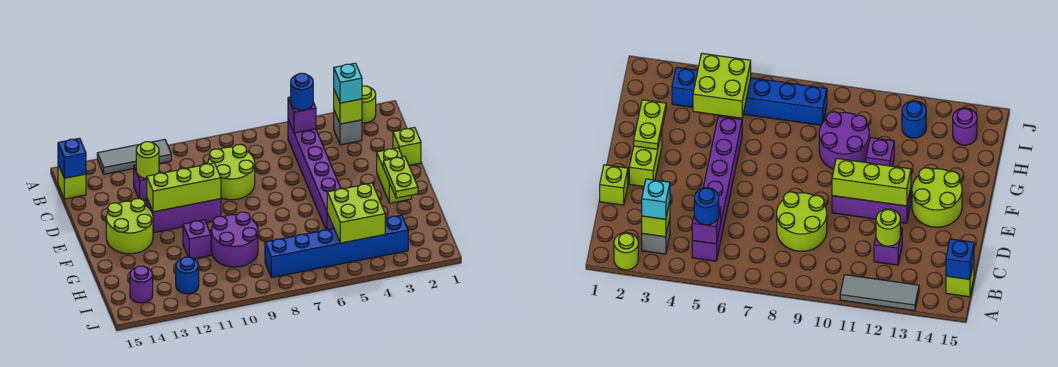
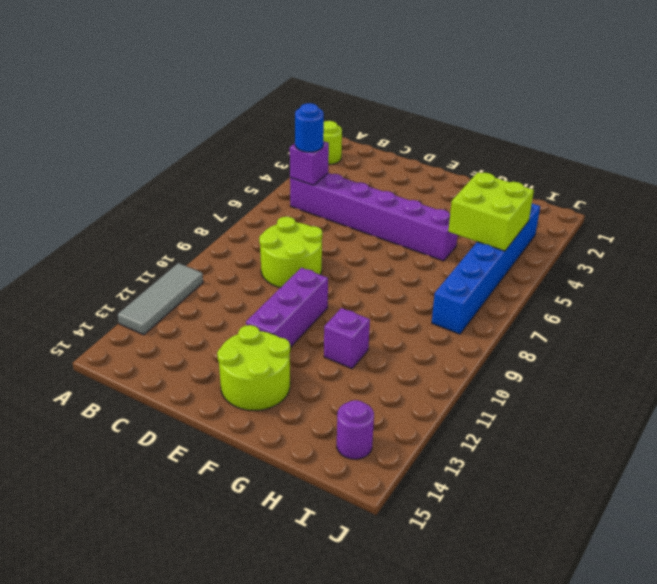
none -> grey brick B3 level 1
none -> lime brick B15 level 1
none -> purple brick C12 level 1

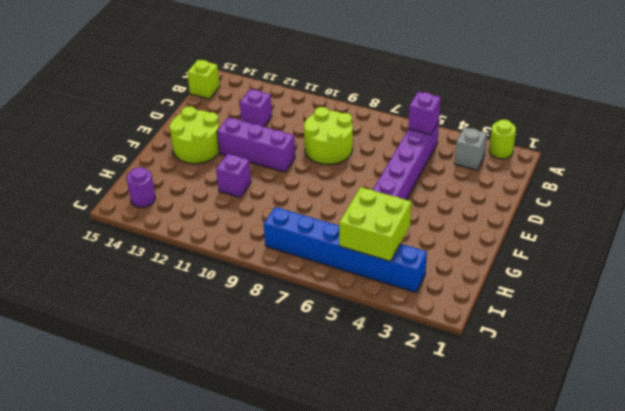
none -> grey tile A11:A13 level 1
none -> lime brick D1 level 1
none -> lime brick E2:F2 level 1

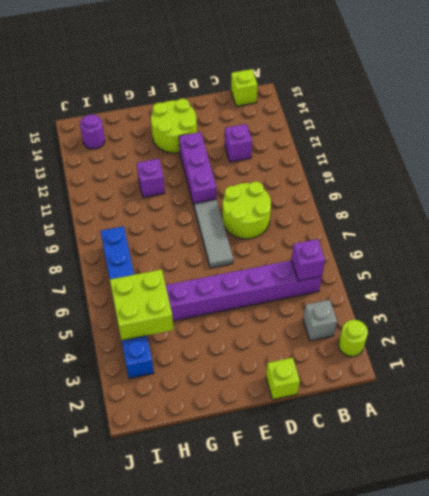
grey tile E7:E9 level 1 -> grey tile A11:A13 level 1
none -> lime brick E2:F2 level 1
none -> purple round brick G9:H10 level 1
none -> blue round brick I12 level 1

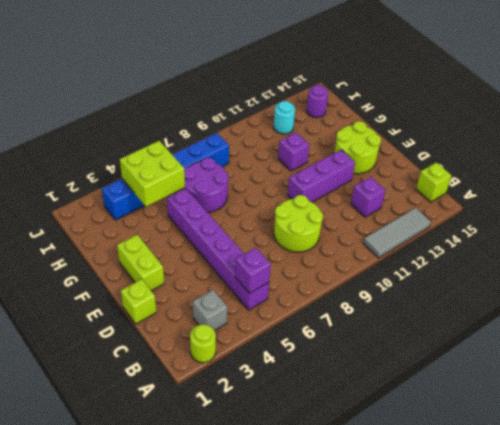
purple round brick G6:H7 level 1 -> purple round brick G9:H10 level 1
cyan round brick I12 level 1 -> blue round brick I12 level 1
none -> lime brick B3 level 2
none -> blue brick B15 level 2
none -> lime round brick C12 level 2

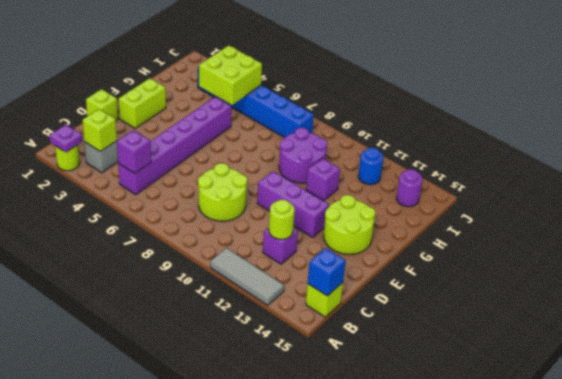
purple plate A2 level 2 -> none
none -> lime brick E10:E12 level 2
none -> lime plate F2:G2 level 2
none -> cyan brick B3 level 3

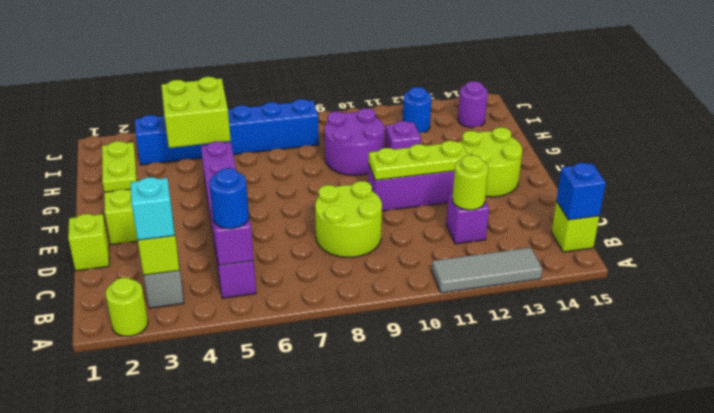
lime plate E10:E12 level 2 -> lime brick E10:E12 level 2

